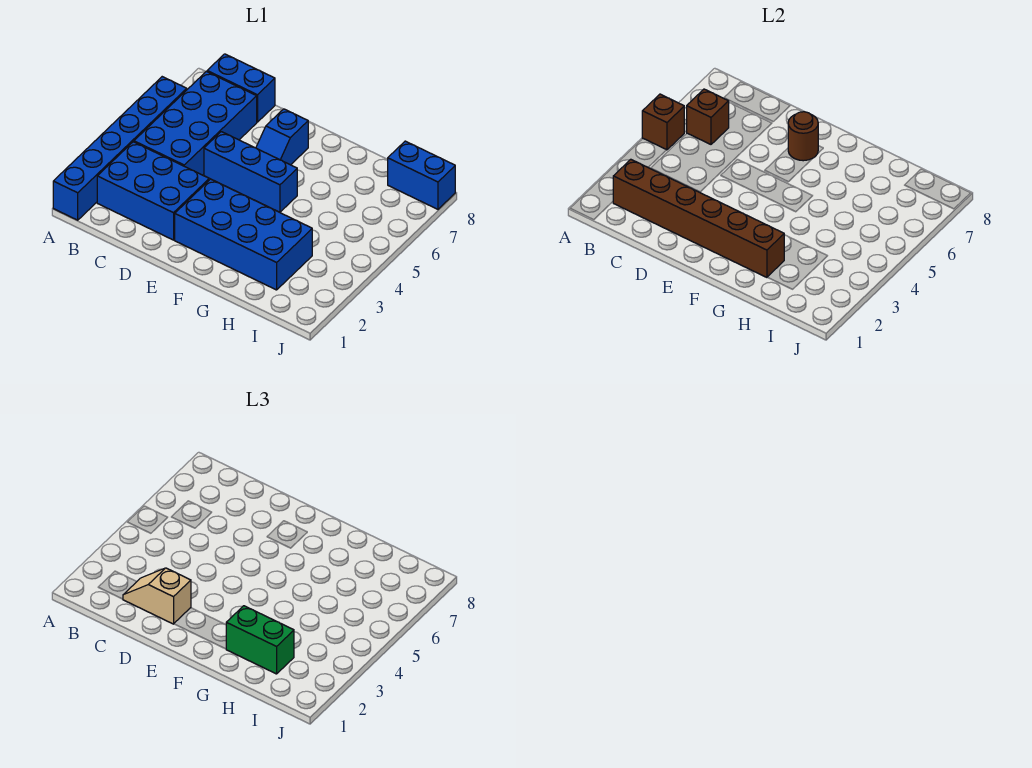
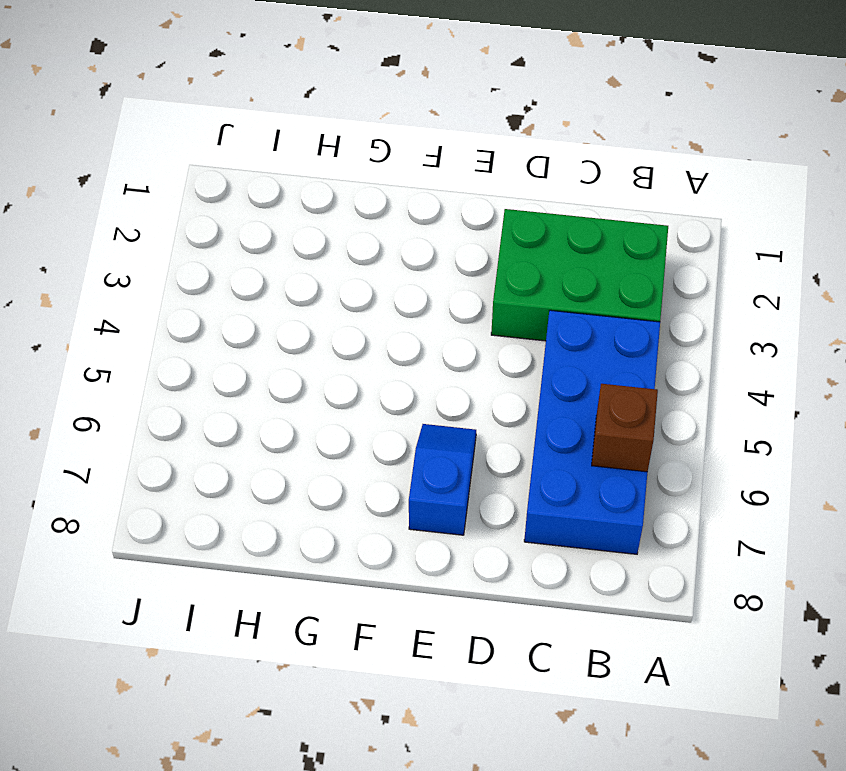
green brick B2:D3 level 1 -> blue brick B2:D3 level 1
none -> blue brick A1:A6 level 1
none -> blue brick B8:C8 level 1
none -> blue brick D5:F5 level 1

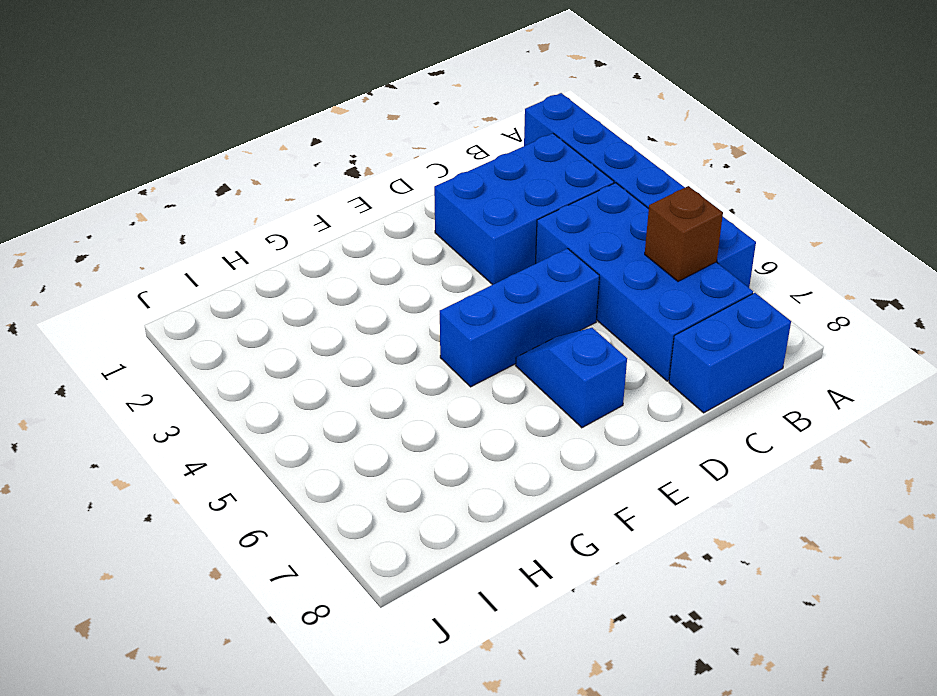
none -> blue brick E2:H3 level 1
none -> blue brick I8:J8 level 1
none -> brown brick A5 level 2

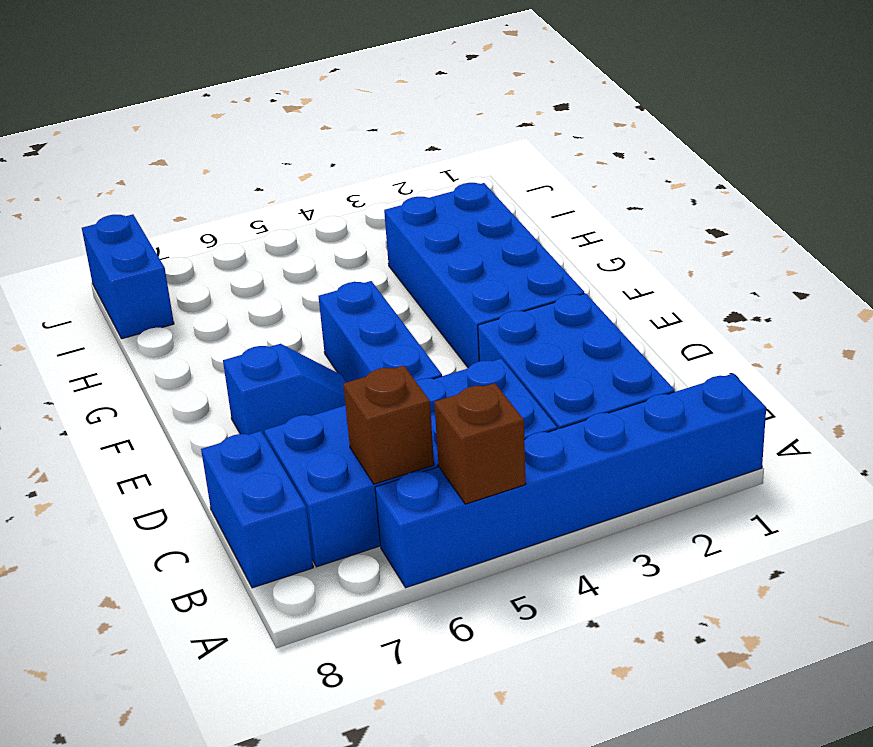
none -> brown brick B2:G2 level 2
none -> brown round brick E7 level 2
none -> tan slope C2:D2 level 3 top D

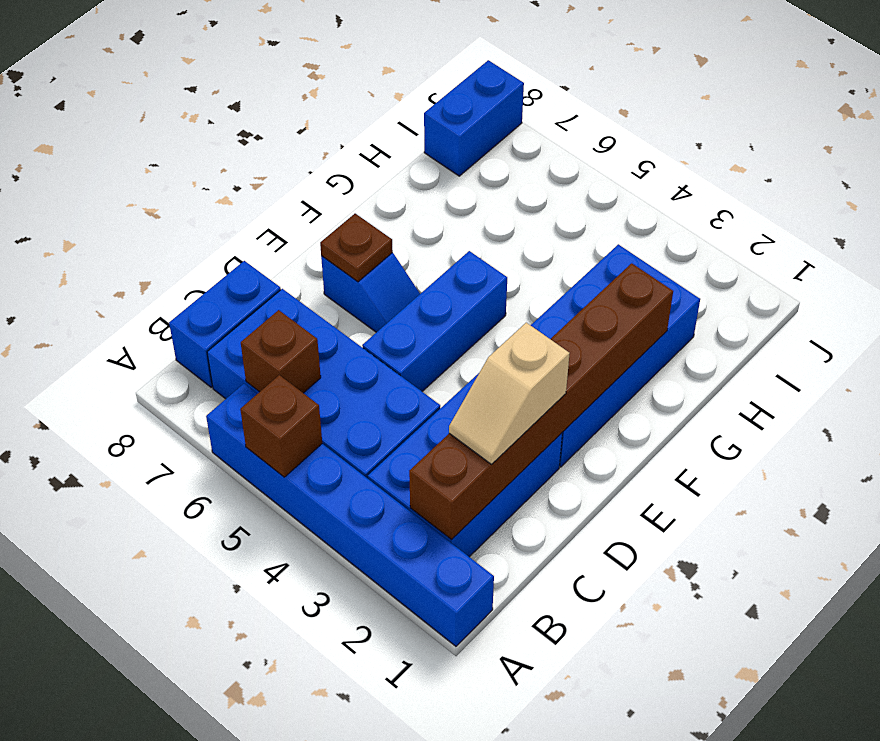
brown plate E7 level 2 -> brown round brick E7 level 2
none -> green brick G2:H2 level 3

